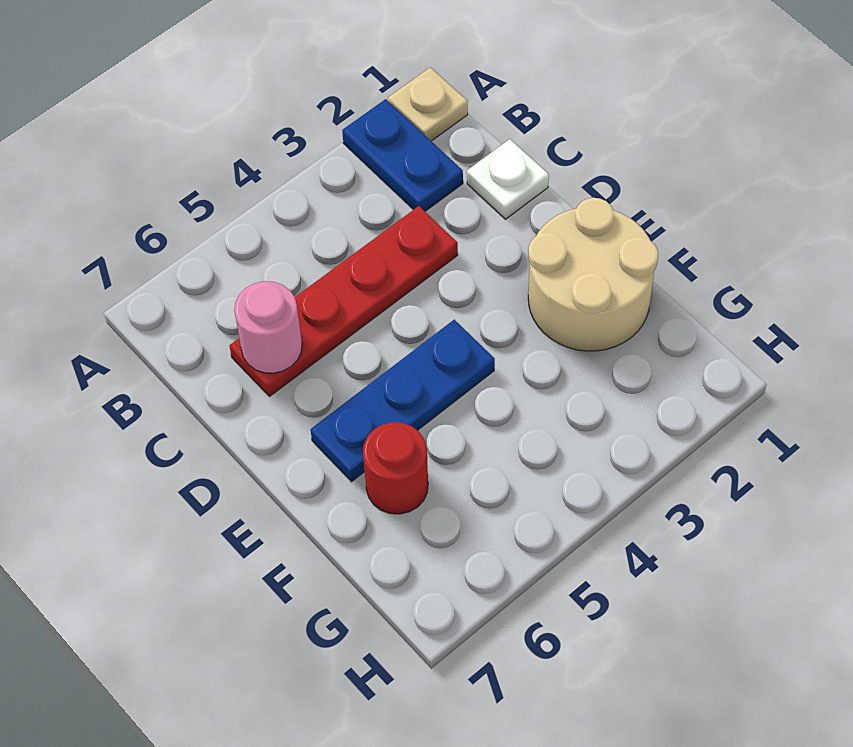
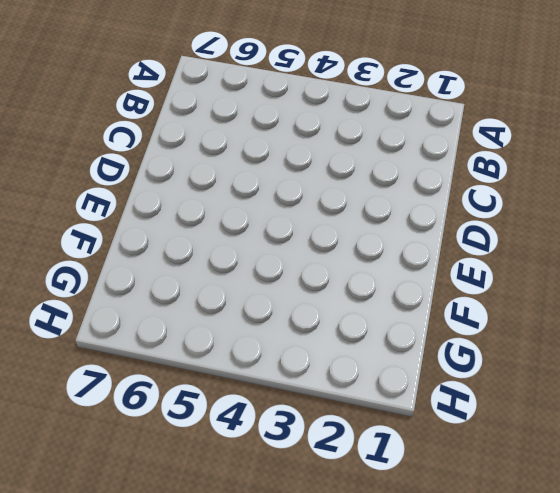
none -> tan plate A1 level 1
none -> blue plate A2:B2 level 1

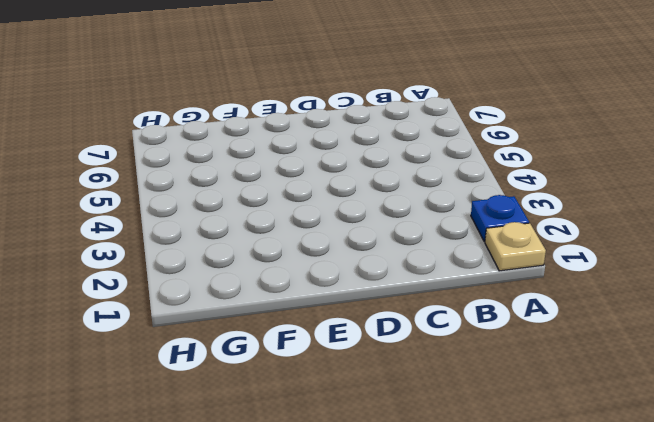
blue plate A2 level 1 -> blue plate A2:B2 level 1
none -> white plate C1 level 1
none -> red plate C3:C6 level 1

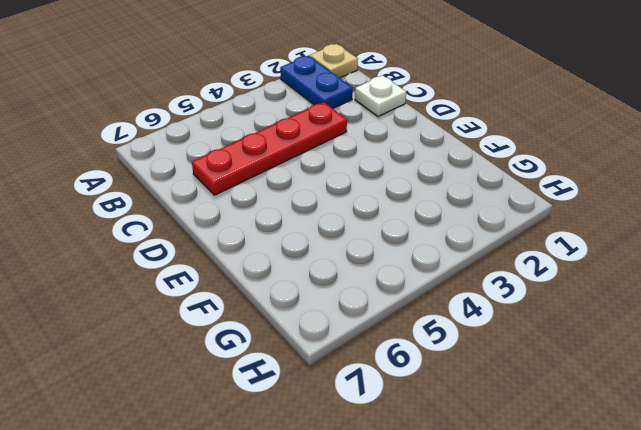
none -> tan round brick E1:F2 level 1
none -> blue plate E4:E6 level 1

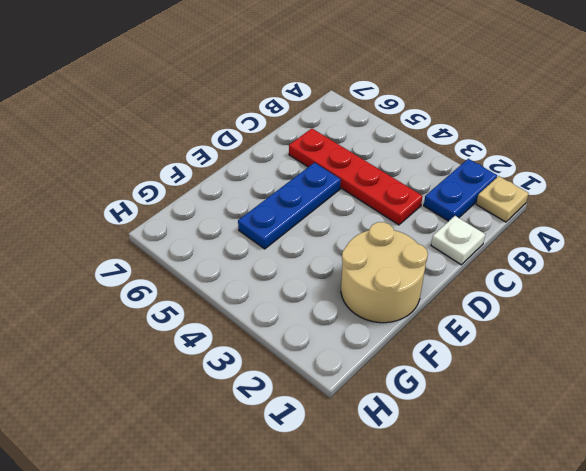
blue plate D5:F5 level 1 -> blue plate E4:E6 level 1
none -> red round brick F6 level 1
none -> pink round brick C6 level 2

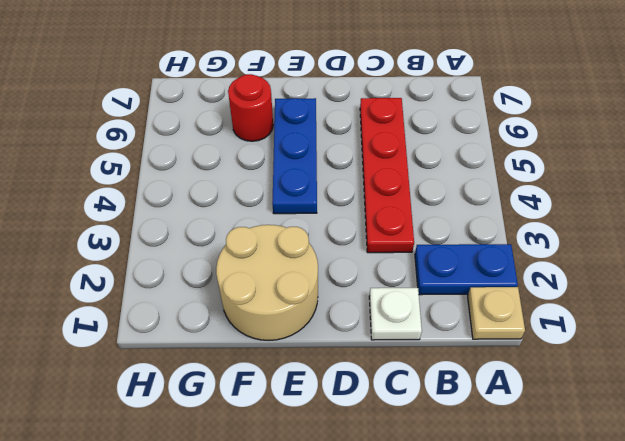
none -> pink round brick C6 level 2

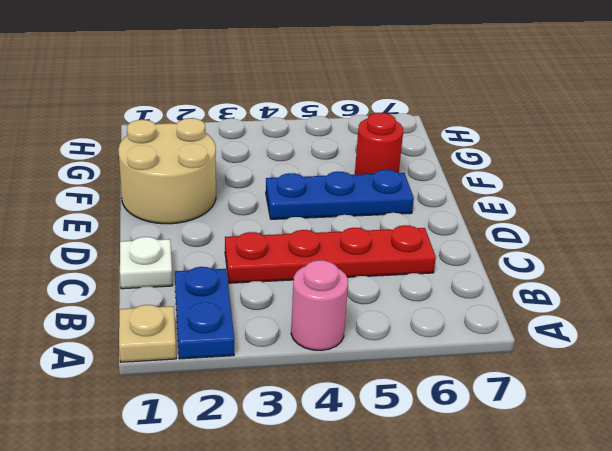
pink round brick A4 level 1 -> pink round brick C6 level 2

